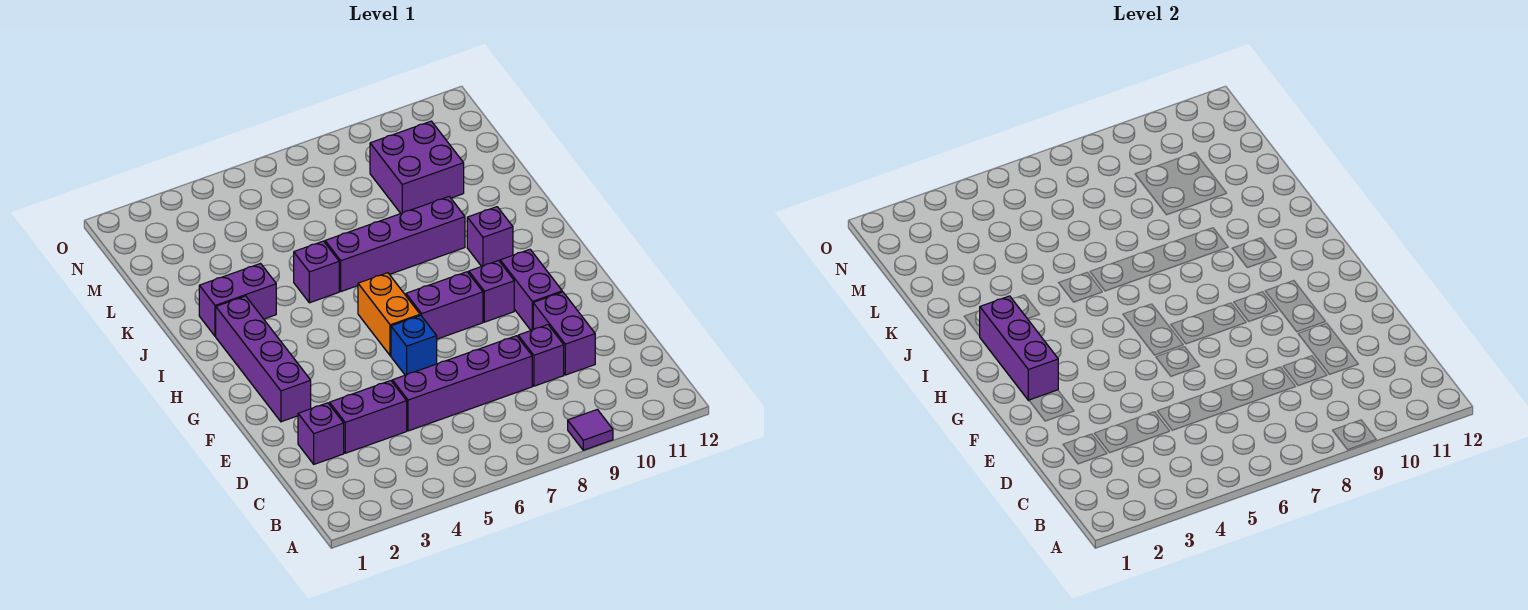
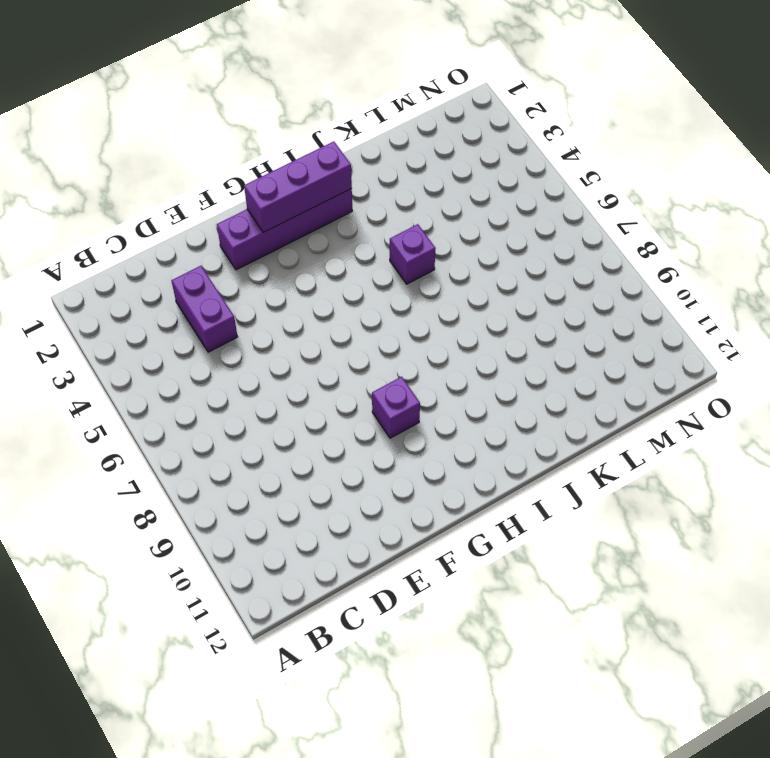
none -> purple tile A9 level 1
none -> purple brick D2 level 1
none -> purple brick D5:D8 level 1

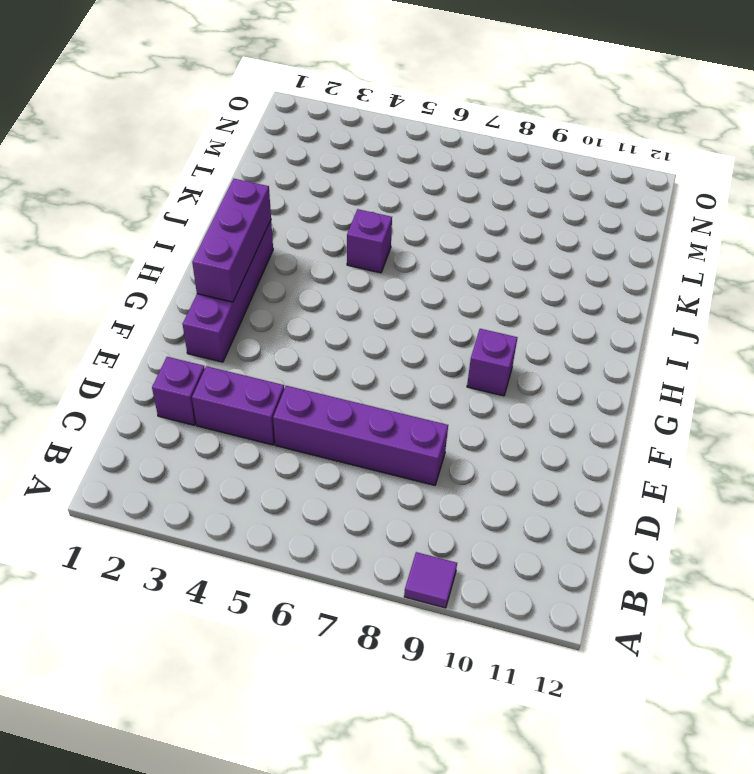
none -> purple brick D9 level 1
none -> purple brick D10:E10 level 1
none -> blue brick F6 level 1

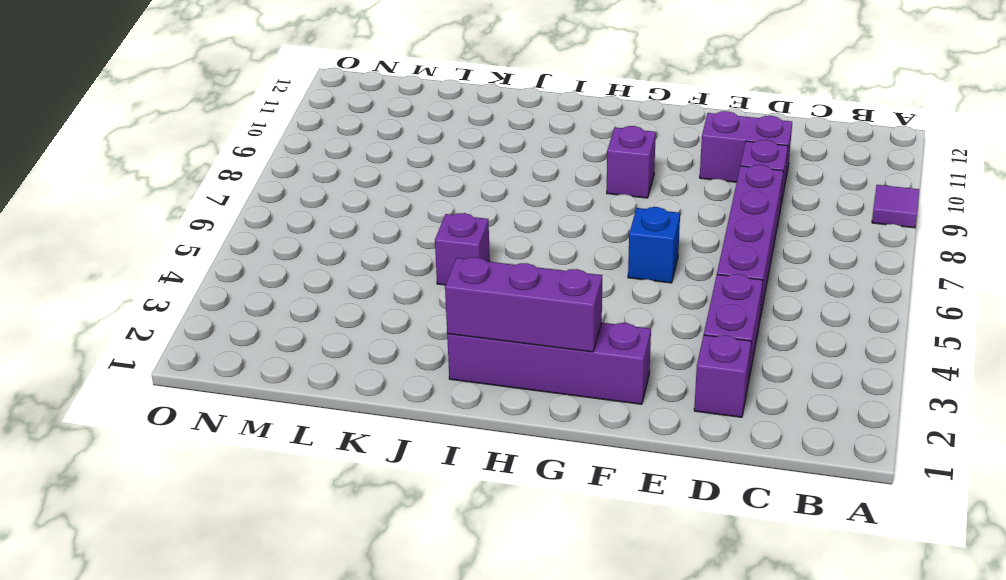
none -> purple brick F10:G10 level 1
none -> orange brick G6:H6 level 1
none -> purple brick G7:G8 level 1

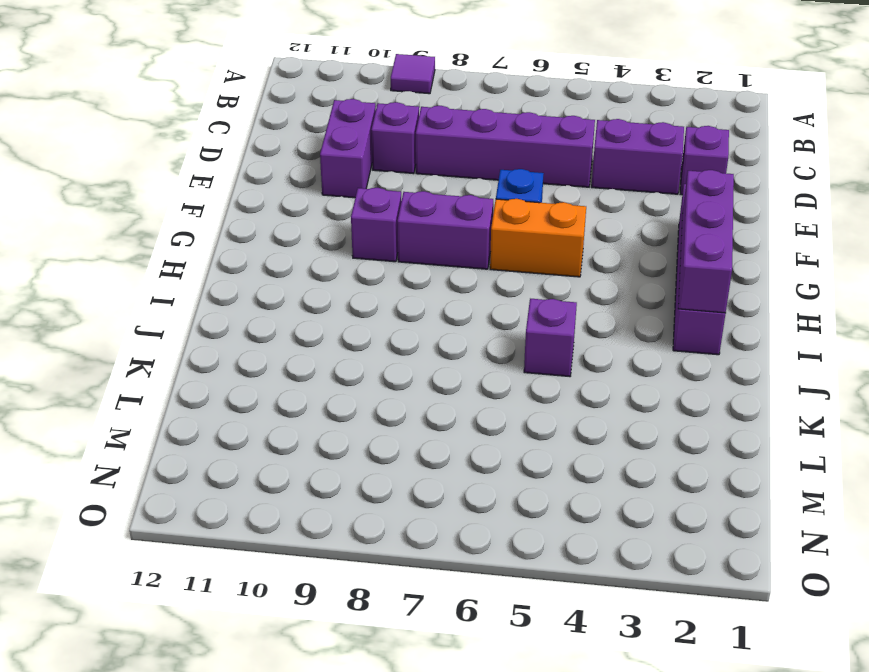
orange brick G5:G6 level 1 -> orange brick G6:H6 level 1
none -> purple brick F10:G10 level 1
none -> purple brick I10 level 1
none -> purple brick J2:J3 level 1

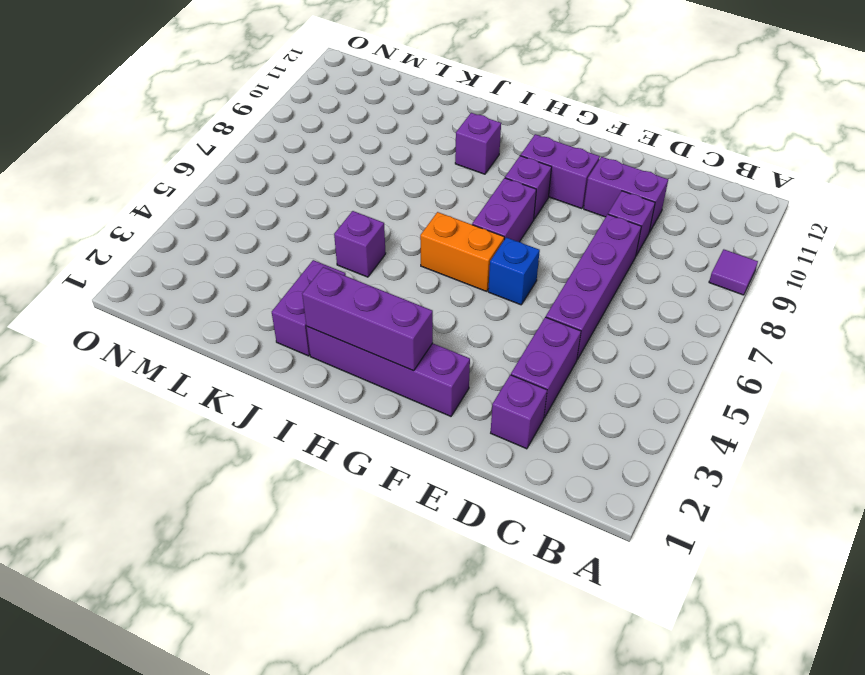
none -> purple brick J6:J9 level 1
none -> purple brick L9:M10 level 1

